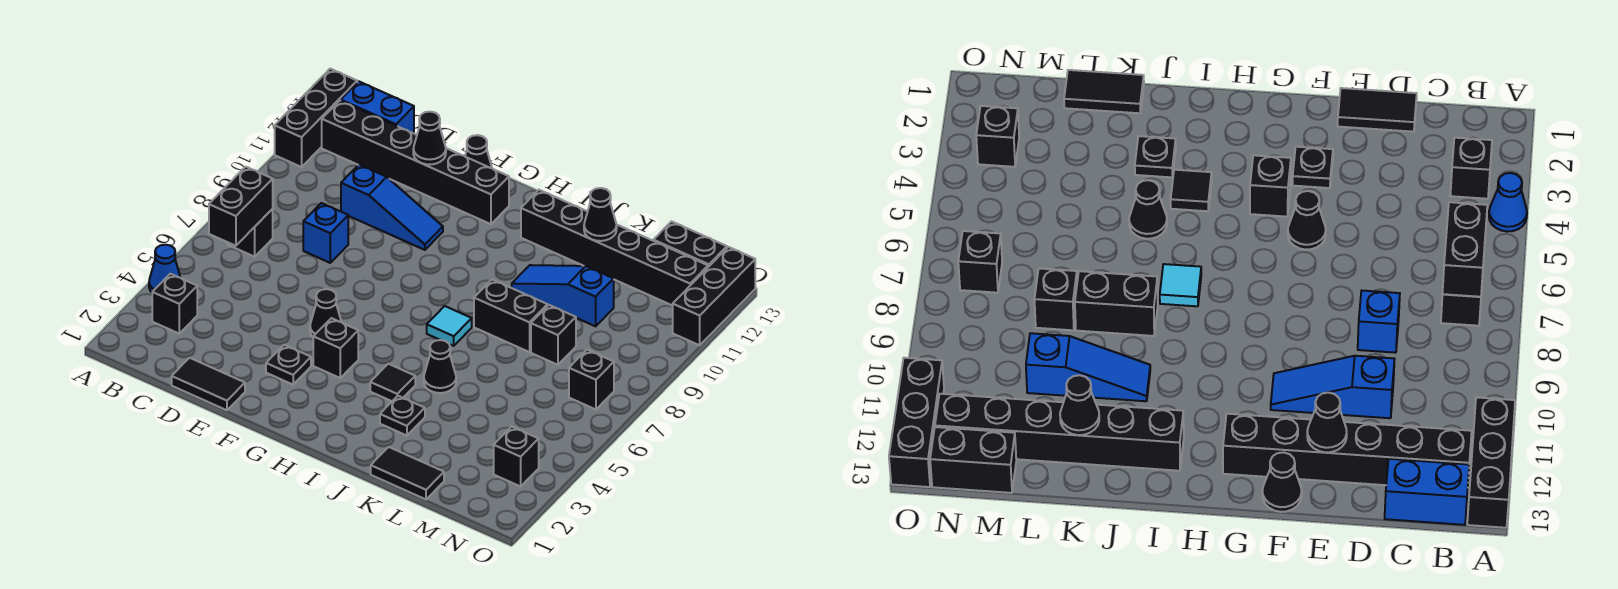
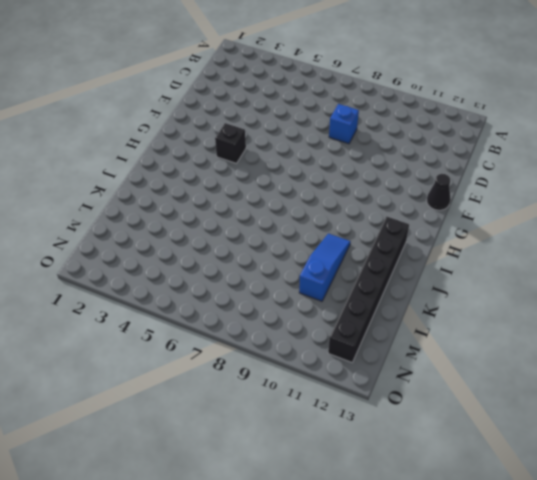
none -> blue cone A4 level 1
none -> black brick A11:A13 level 1
none -> black brick B3 level 1

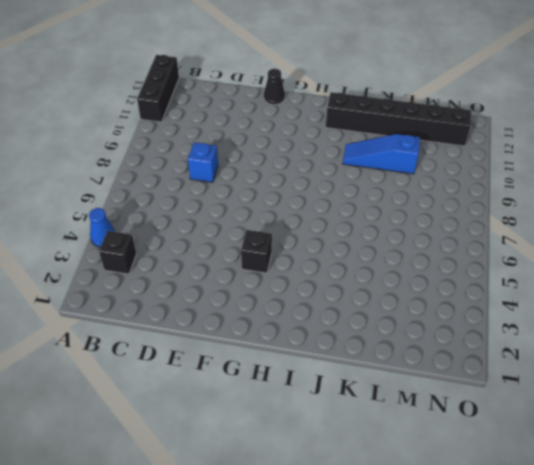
none -> black brick B7 level 1
none -> black brick B12:G12 level 1
none -> blue brick B13:C13 level 1

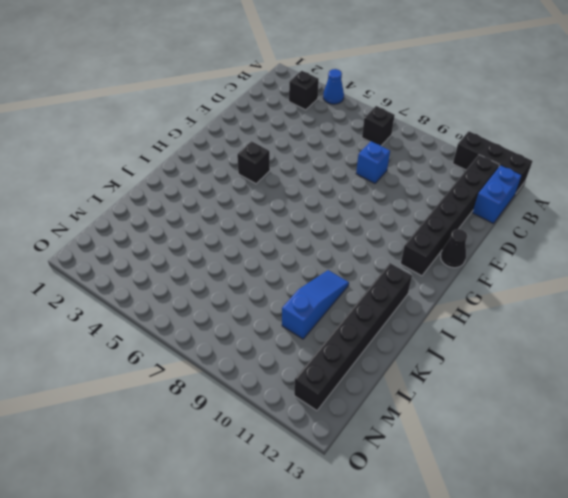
none -> black tile D1:E1 level 1
none -> blue slope D10:F10 level 1 top D
none -> black plate F3 level 1

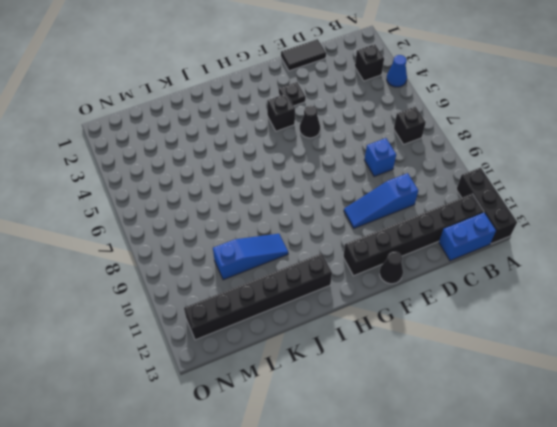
none -> black tile I4 level 1
none -> cyan tile I7 level 1
none -> black plate J3 level 1

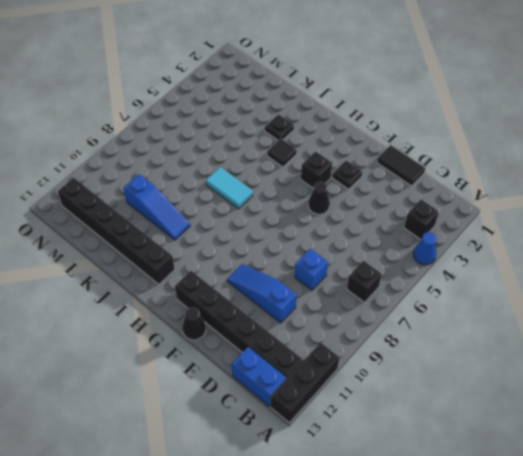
cyan tile I7:J7 level 1 -> cyan tile I7 level 1
none -> black cone J5 level 1
none -> black brick J8:K8 level 1
none -> black tile K1:L1 level 1

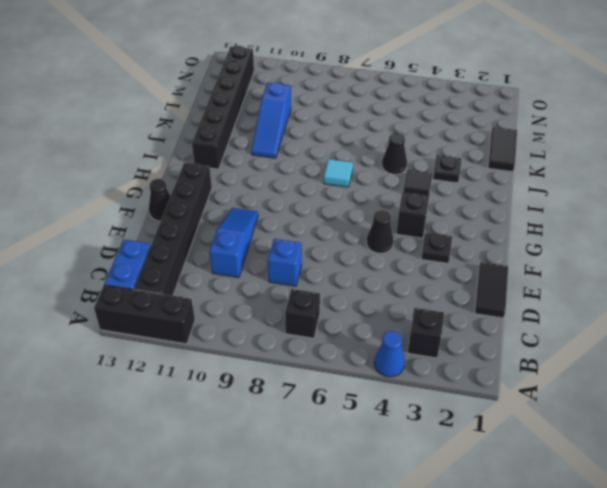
none -> black brick J8:K8 level 1
none -> black brick L8 level 1
none -> black brick M13:N13 level 1

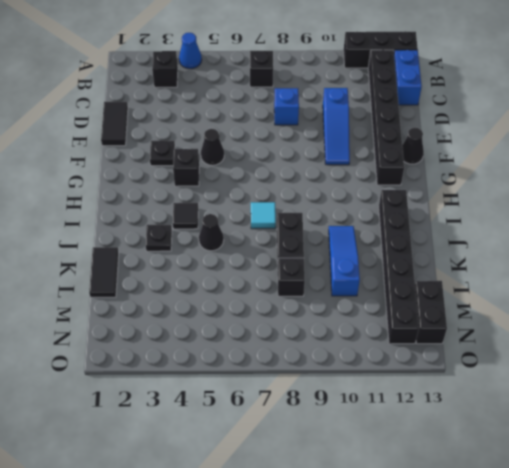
none -> black brick N3 level 1
none -> black brick N7 level 1
none -> black brick O11:O13 level 1

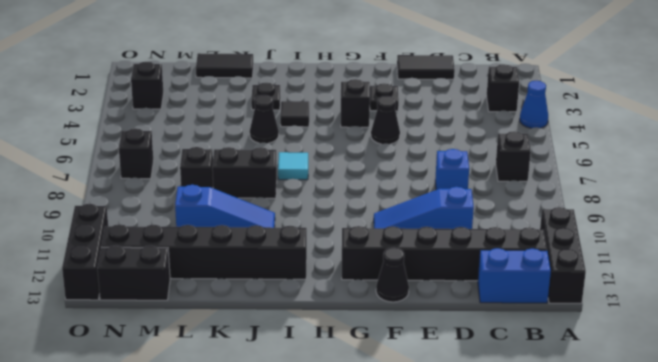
none -> black brick B6:B7 level 2
none -> black cone E12 level 2
none -> black cone K12 level 2

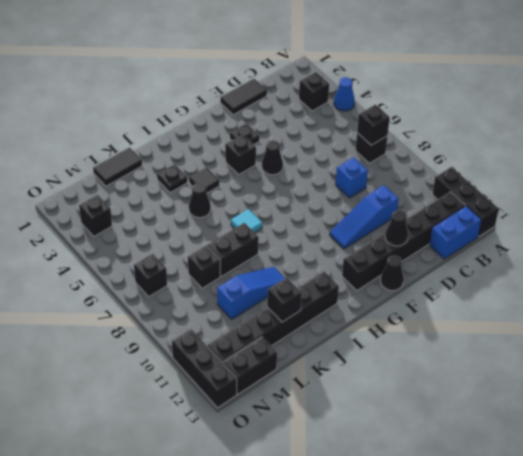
black brick B7 level 2 -> black brick B6:B7 level 2
black brick K12 level 2 -> black cone K12 level 2

